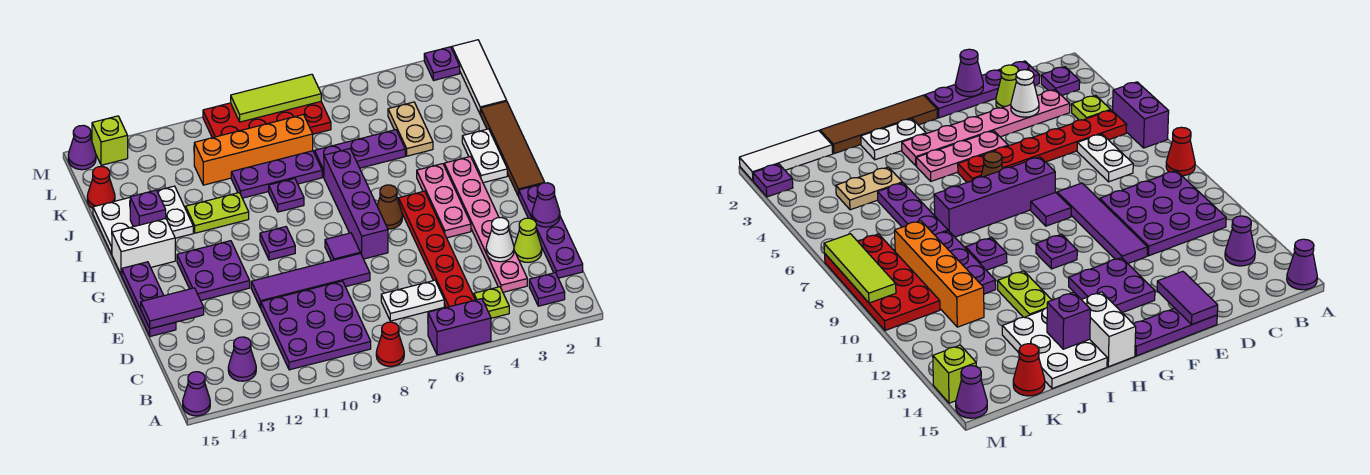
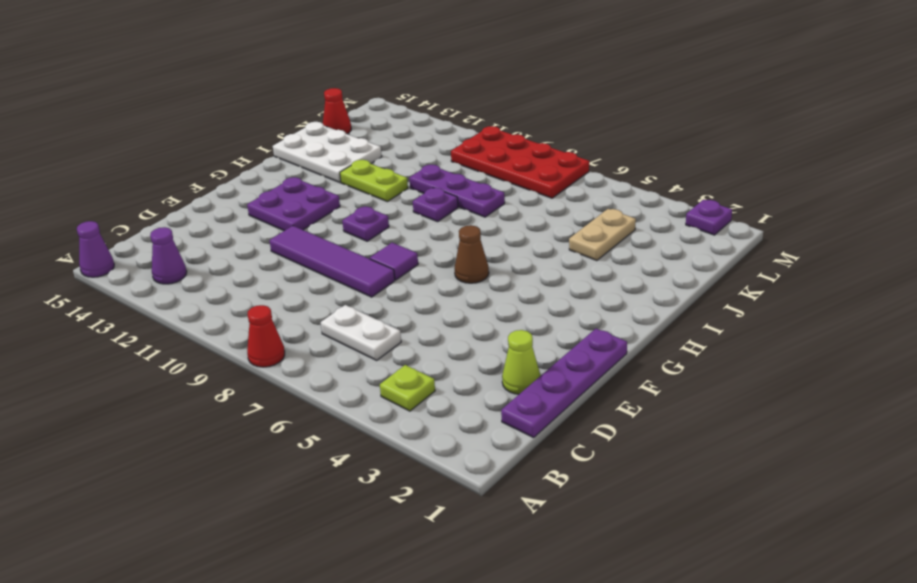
none -> purple brick A5:A6 level 1
none -> purple plate B2 level 1
none -> red plate B5:G5 level 1
none -> purple plate B9:D11 level 1

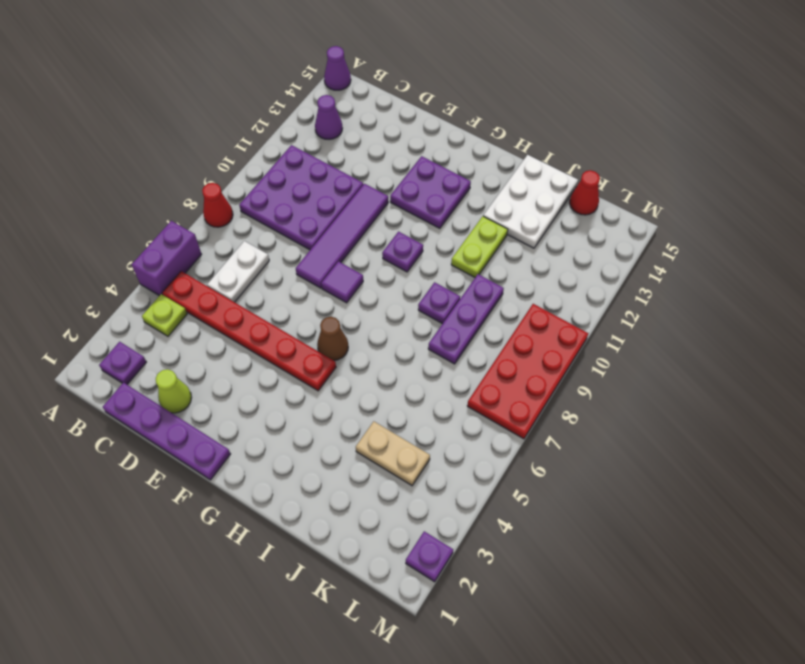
none -> pink plate C3:H3 level 1
none -> purple plate E15:G15 level 1
none -> pink plate F4:H4 level 1
none -> purple brick F7:I7 level 1

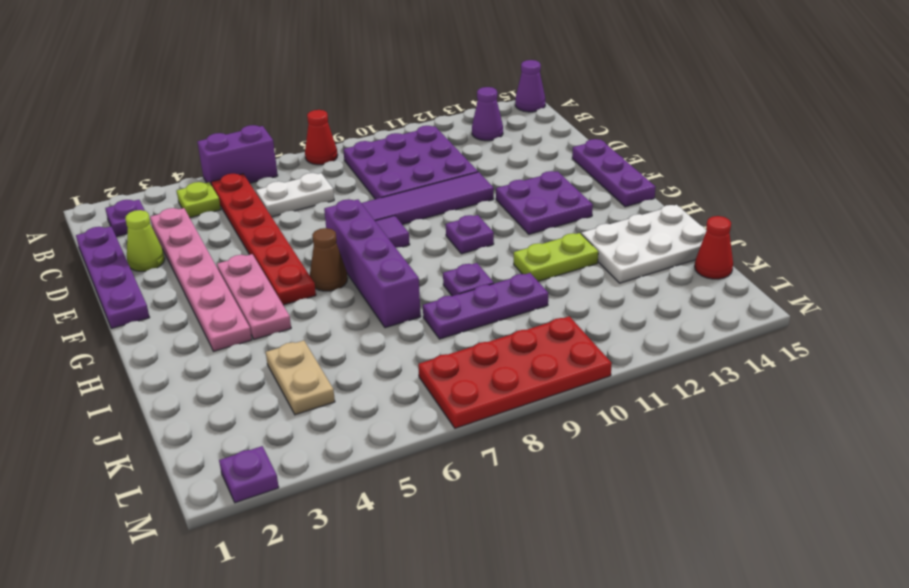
none -> brown tile G1:J1 level 1
none -> white plate H2:I2 level 1
none -> white brick H14:H15 level 1
none -> purple plate J5:J7 level 1

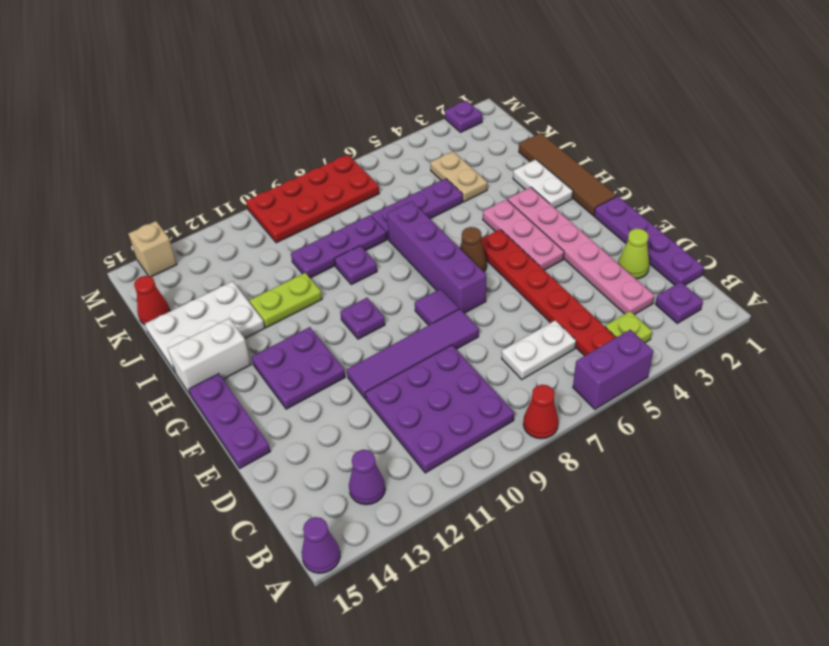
tan brick M14 level 1 -> lime brick M14 level 1
none -> white tile K1:M1 level 1
none -> orange brick K8:K11 level 1
none -> purple cone M15 level 1
none -> white cone D3 level 2

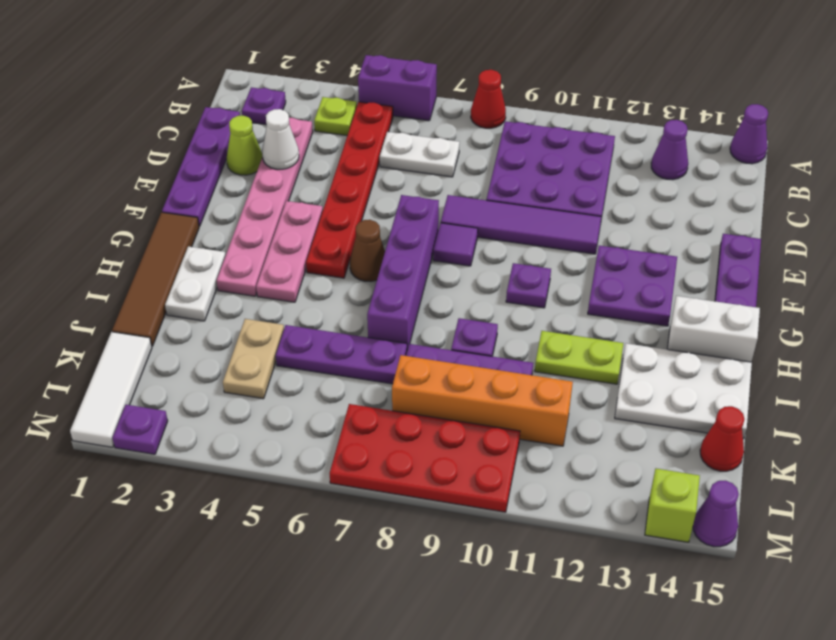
none -> purple cone E1 level 2
none -> purple tile E14:E15 level 2
none -> purple brick I14 level 2
none -> lime tile M7:M9 level 2

